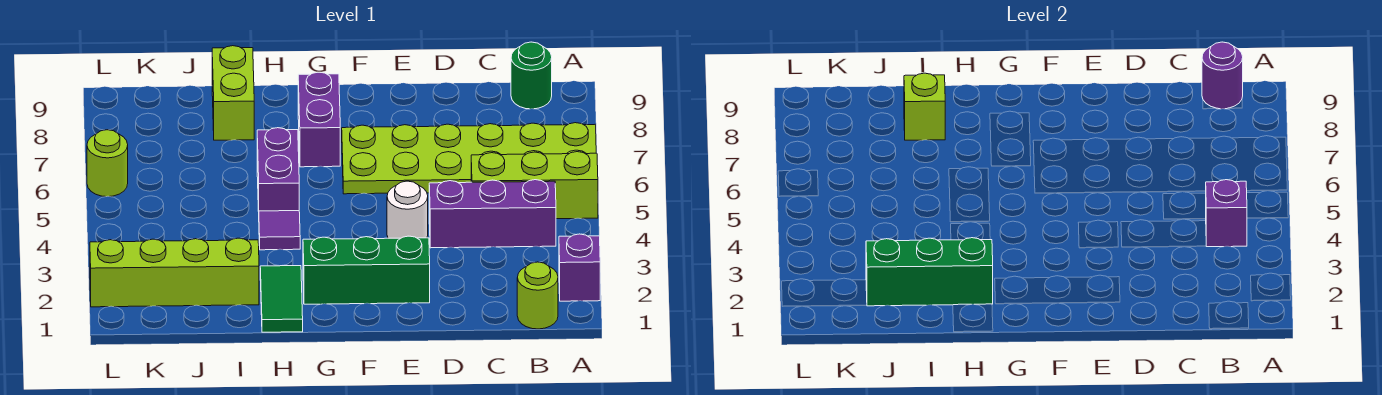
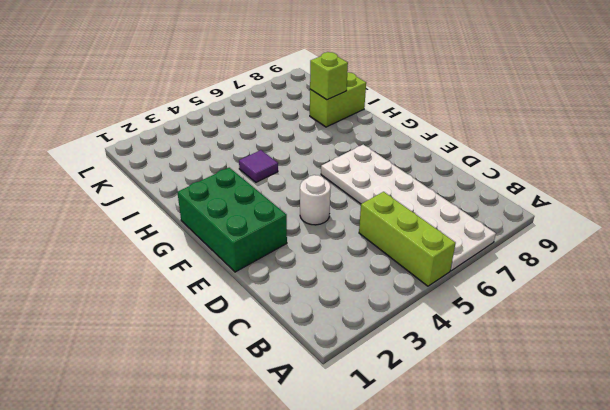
white plate A6:F7 level 1 -> lime plate A6:F7 level 1
green brick E1:G2 level 1 -> green brick E2:G2 level 1
none -> purple brick A2 level 1
none -> lime round brick B1 level 1
none -> purple brick B4:D4 level 1

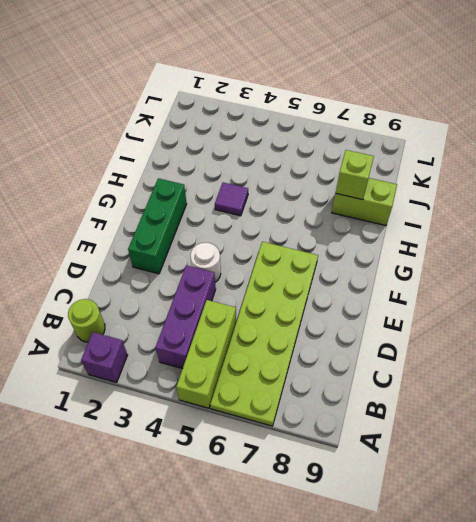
none -> green round brick B9 level 1
none -> purple brick G7:G8 level 1
none -> green tile H1:H2 level 1

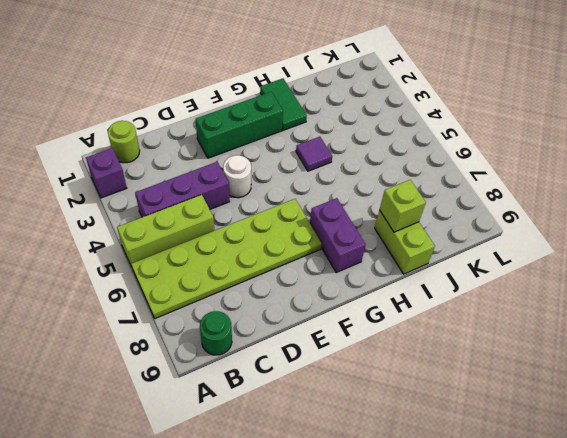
none -> purple brick H5:H6 level 1
none -> lime brick I2:L2 level 1
none -> lime round brick L6 level 1

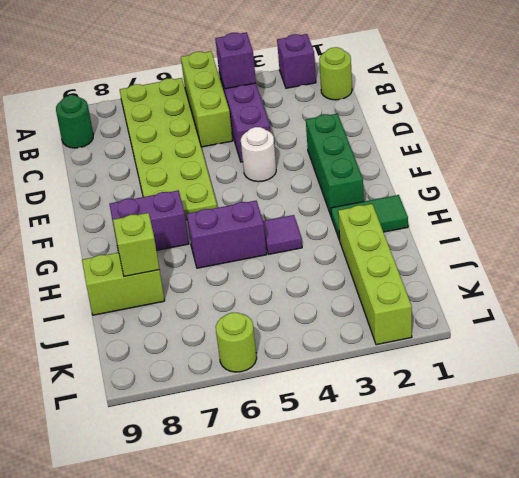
none -> purple round brick B9 level 2
none -> green brick H2:J2 level 2

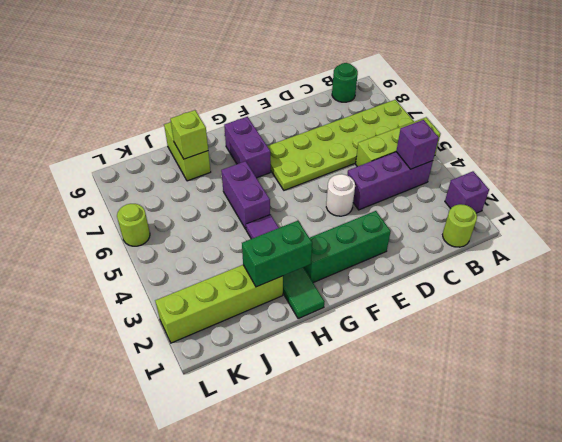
green brick H2:I2 level 2 -> green brick H2:J2 level 2
none -> purple round brick B9 level 2

